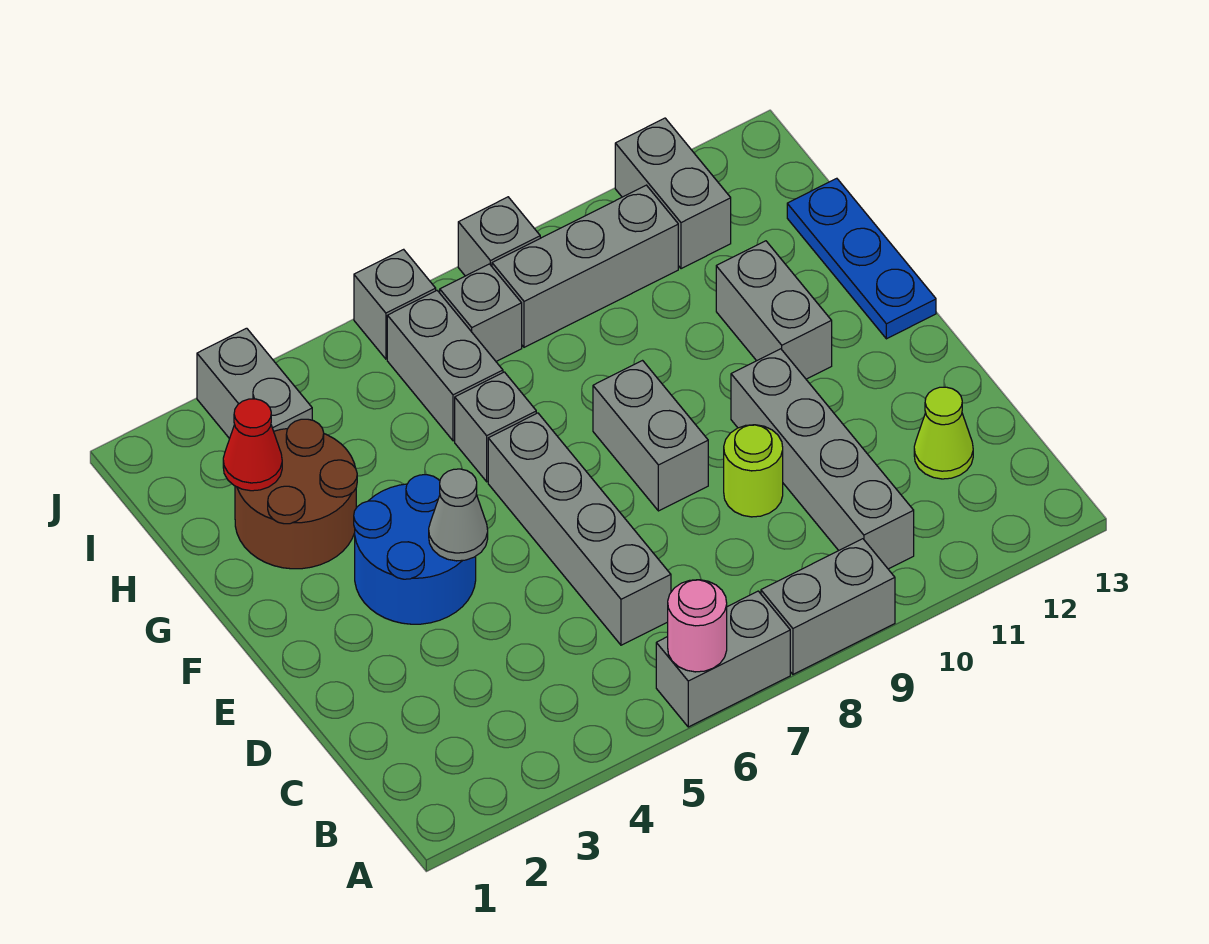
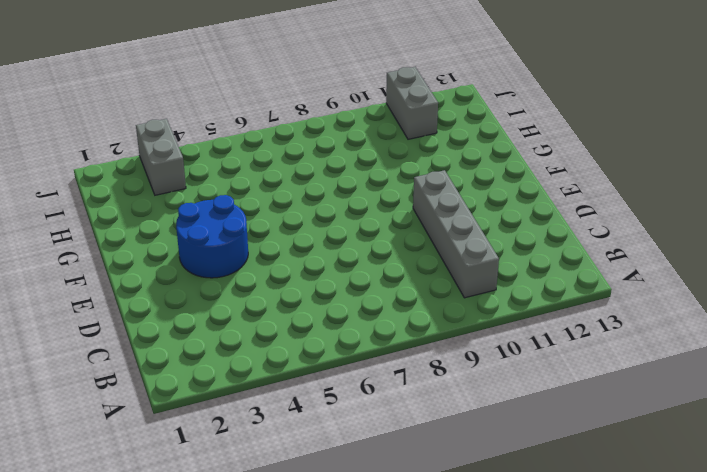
none -> grey brick A6:A7 level 1
none -> grey brick A8:A9 level 1
none -> grey brick C6:F6 level 1

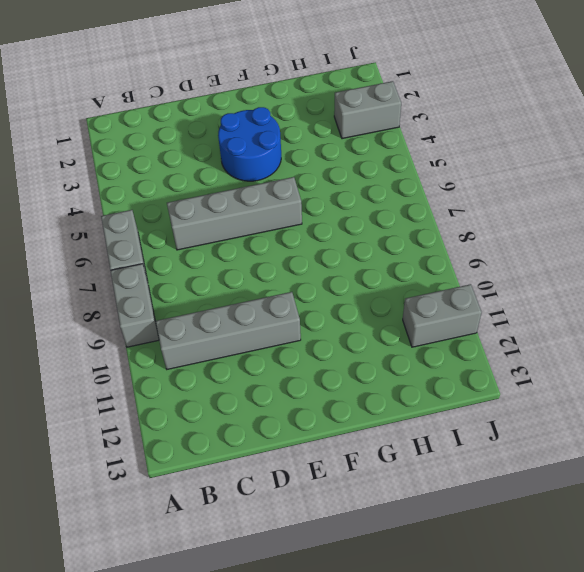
none -> lime cone C12 level 1
none -> lime round brick D9 level 1
none -> grey brick E8:F8 level 1

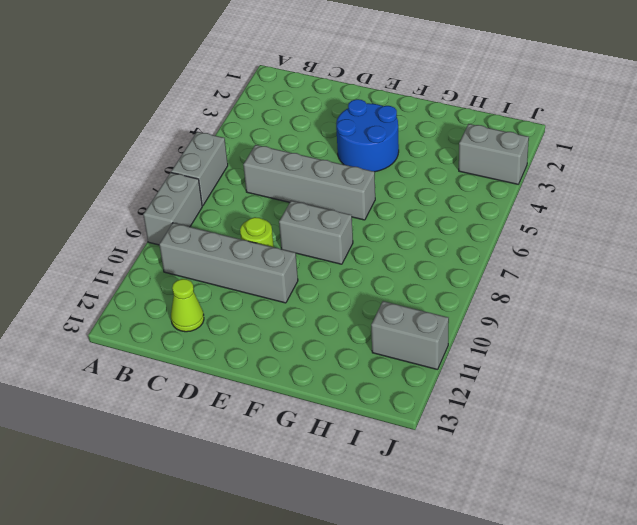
none -> grey brick F11:G11 level 1
none -> blue plate F13:H13 level 1
none -> brown round brick G2:H3 level 1

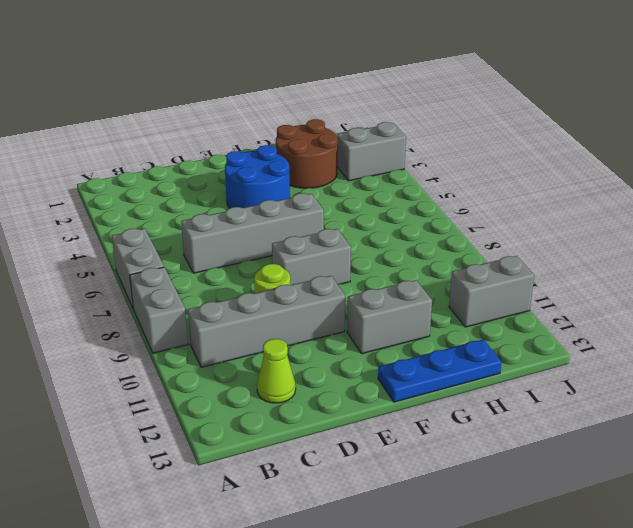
none -> grey brick G6 level 1
none -> grey brick H6:I6 level 1
none -> grey brick I7 level 1

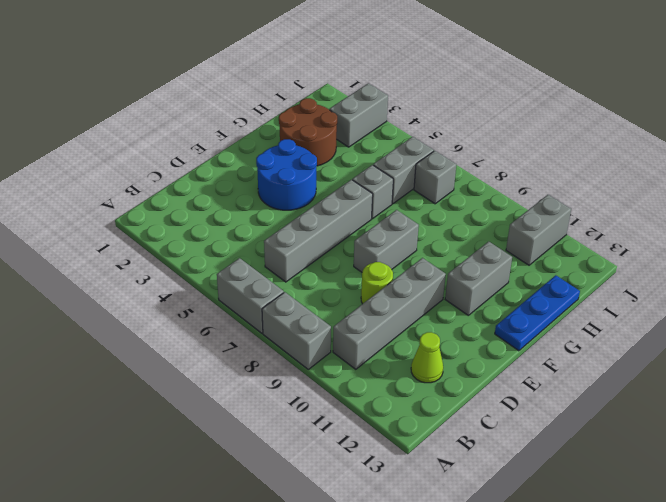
none -> grey brick I8:I10 level 1
none -> grey brick J6 level 1
none -> grey brick J8 level 1

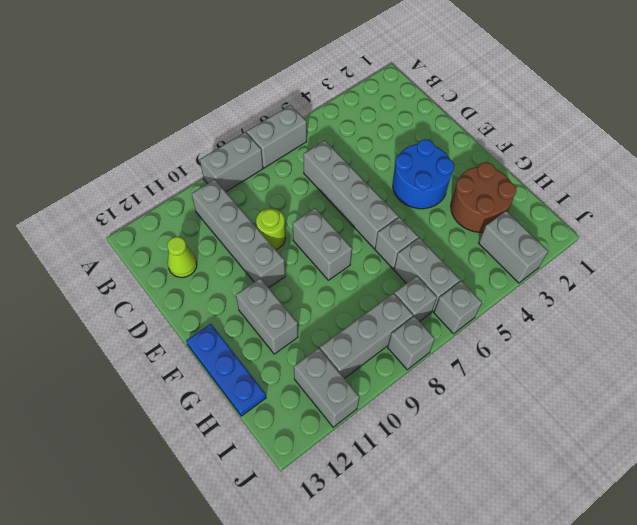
none -> pink round brick A6 level 2
none -> grey cone E4 level 2
none -> red cone H2 level 2

